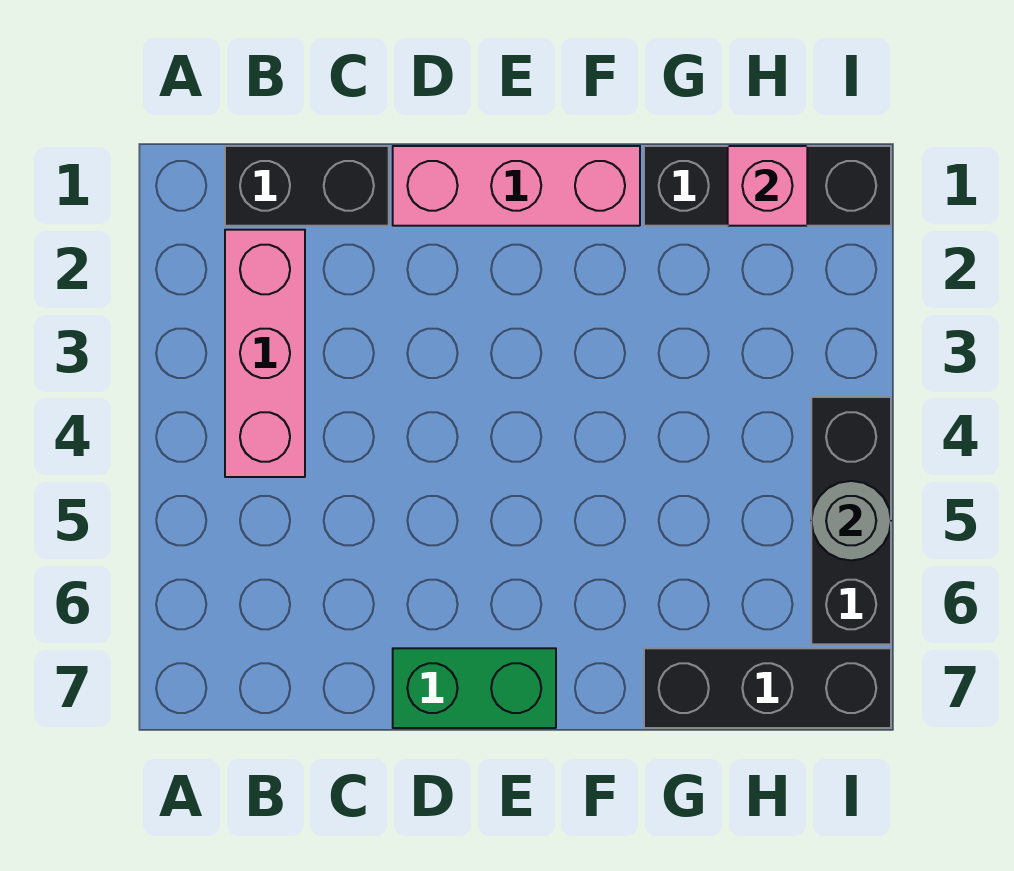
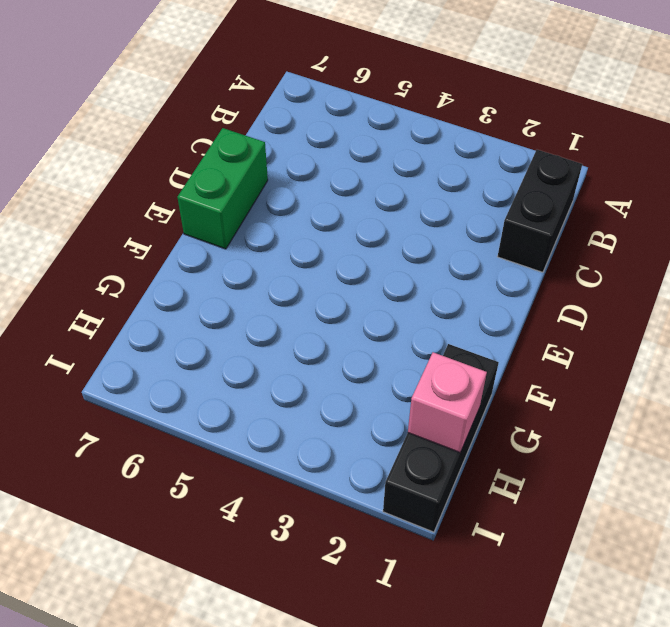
none -> pink brick B2:B4 level 1
none -> pink brick D1:F1 level 1

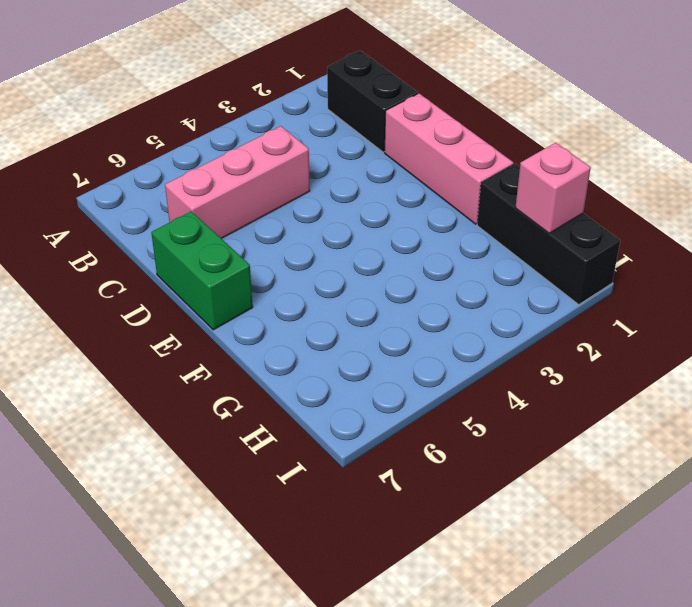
pink brick C4:C6 level 1 -> pink brick B2:B4 level 1
none -> black brick G7:I7 level 1
none -> black brick I4:I6 level 1

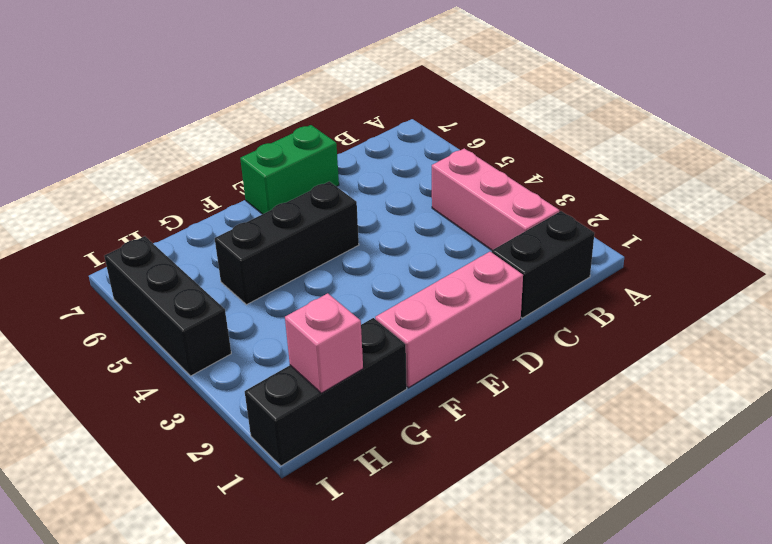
black brick E5:G5 level 1 -> black brick G7:I7 level 1
none -> grey round brick I5 level 2

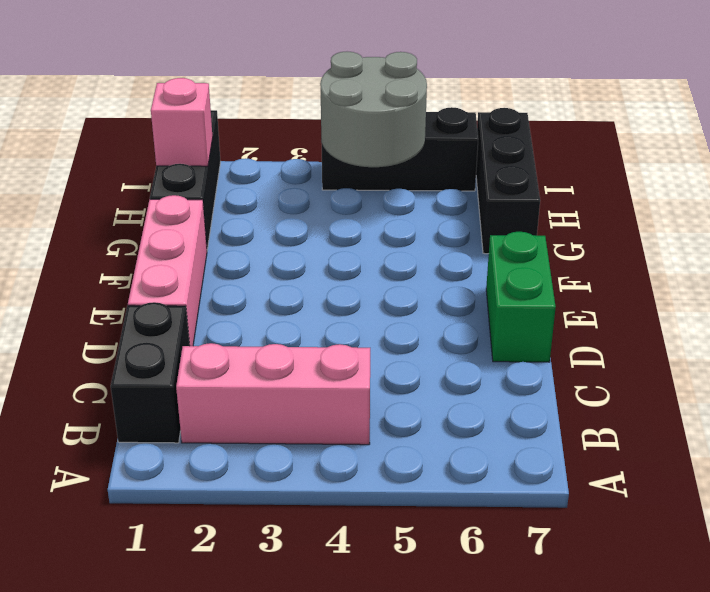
grey round brick H4:I5 level 2 -> grey round brick I5 level 2

